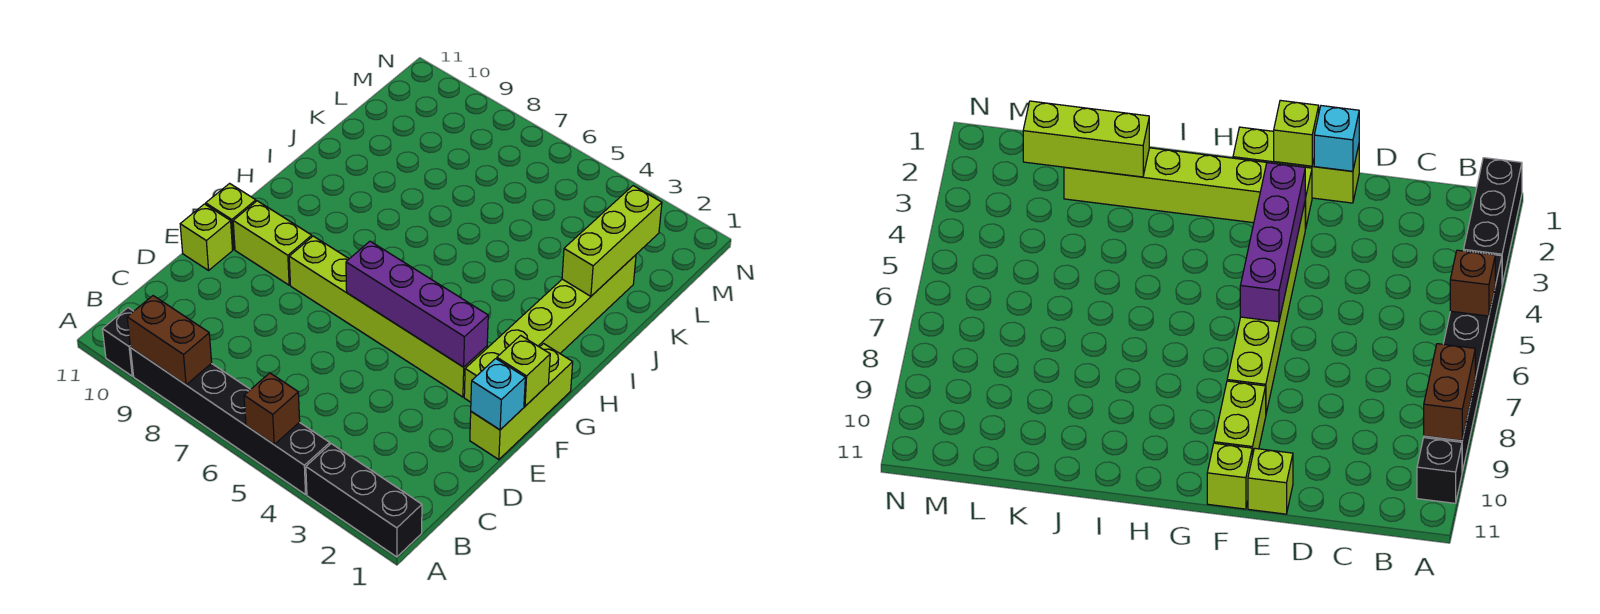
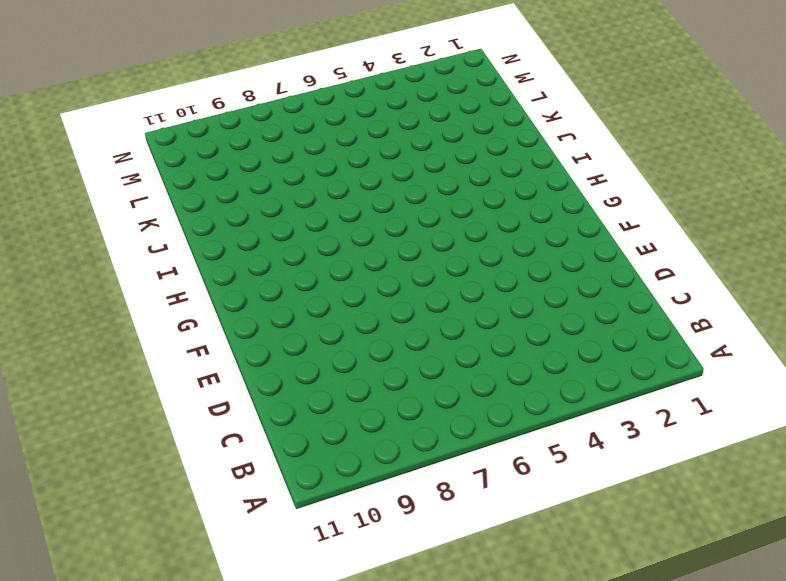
none -> black brick A1:A3 level 1
none -> black brick A4:A9 level 1
none -> black brick A10 level 1

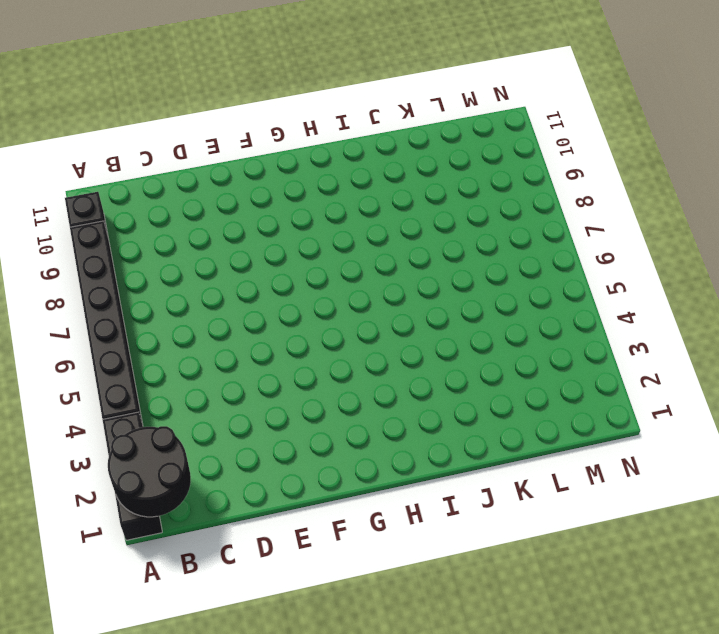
black round brick A1:B2 level 2 -> none
none -> lime brick E1:G1 level 1
none -> lime brick E11 level 1
none -> lime brick F2:K2 level 1

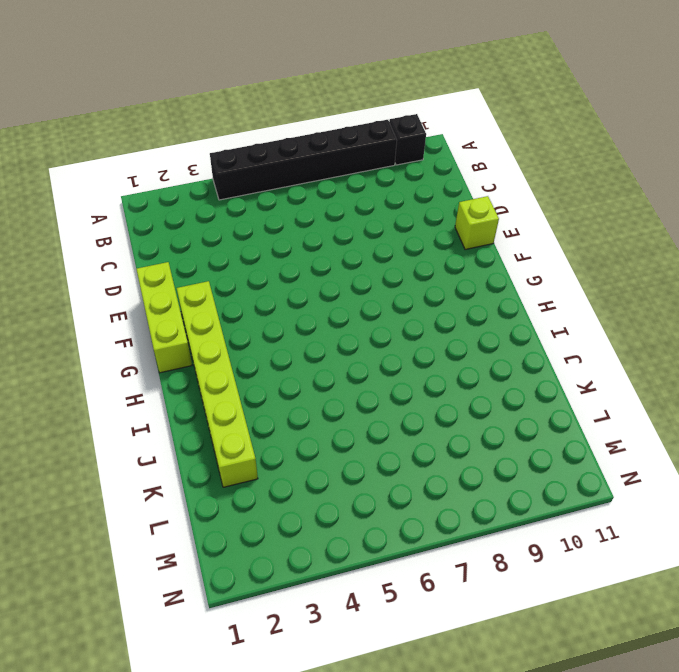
none -> black brick A1:A3 level 1
none -> lime brick F3:F8 level 1
none -> lime brick F9:F10 level 1

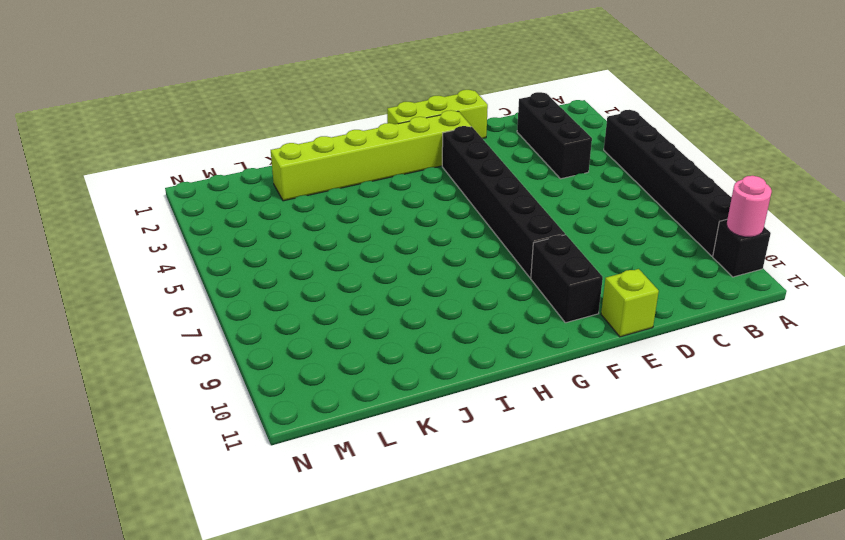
pink round brick A10 level 2 -> none
black brick C2:C4 level 1 -> black brick A1:A3 level 1
black brick F3:F8 level 1 -> lime brick F3:F8 level 1
black brick F9:F10 level 1 -> lime brick F9:F10 level 1
none -> lime brick F11 level 1
none -> brown brick A5 level 2
none -> brown brick A8:A9 level 2

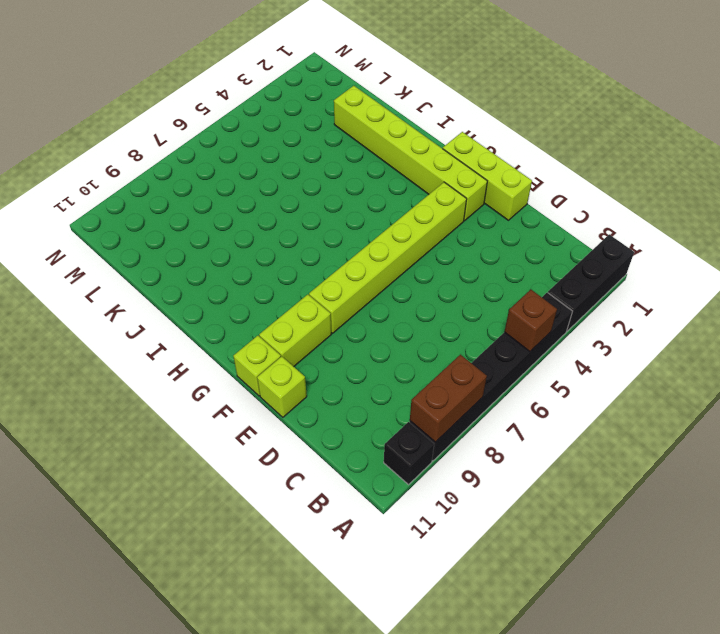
none -> cyan brick E1 level 2
none -> lime brick F1 level 2
none -> purple brick F3:F6 level 2

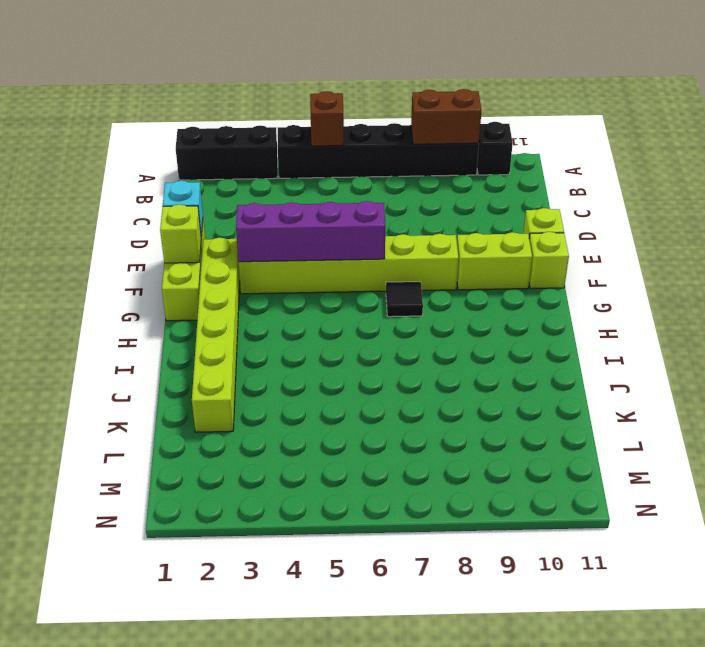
black tile G7 level 1 -> none
none -> lime brick J2:L2 level 2

